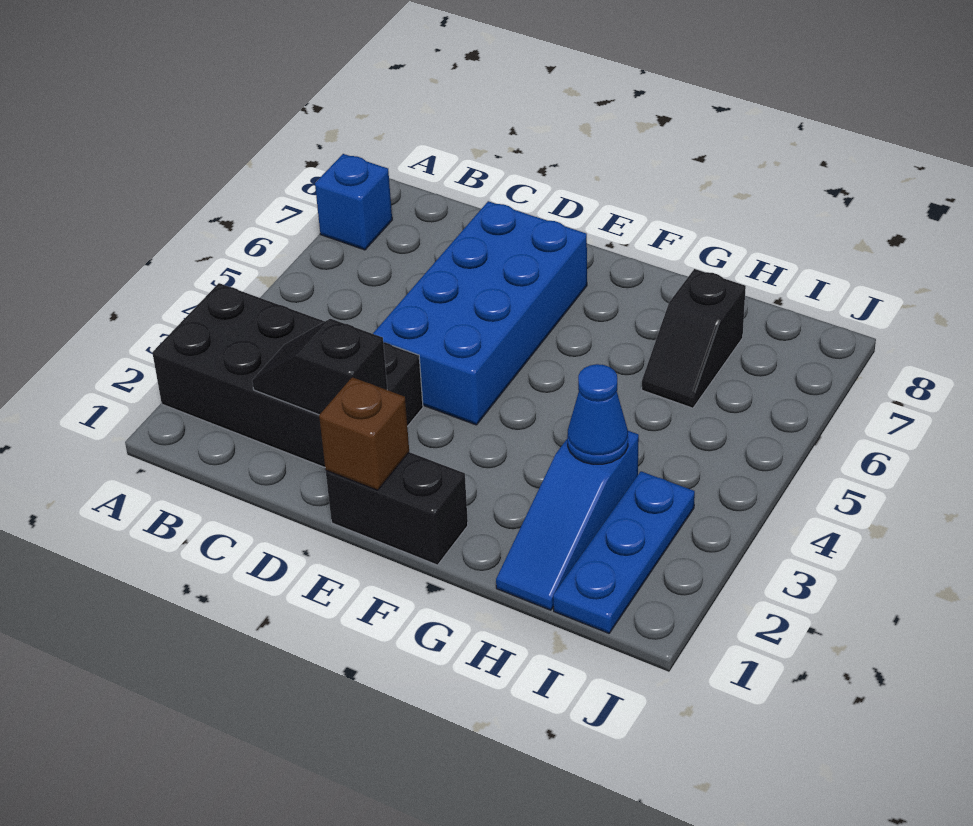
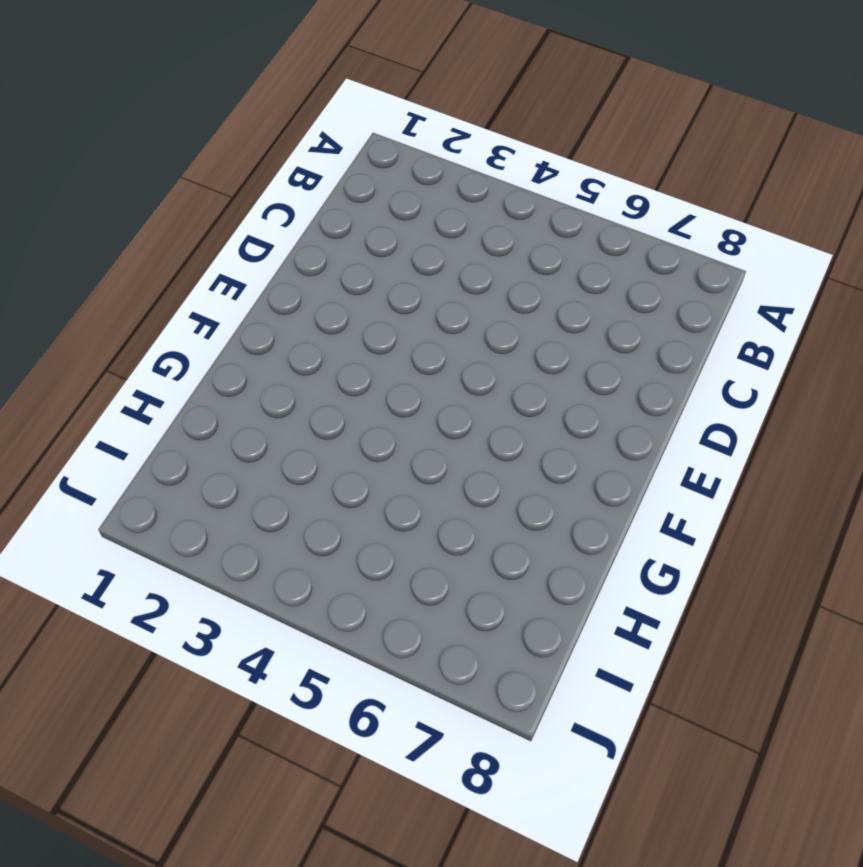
none -> black brick A2:D3 level 1
none -> blue brick A7 level 1

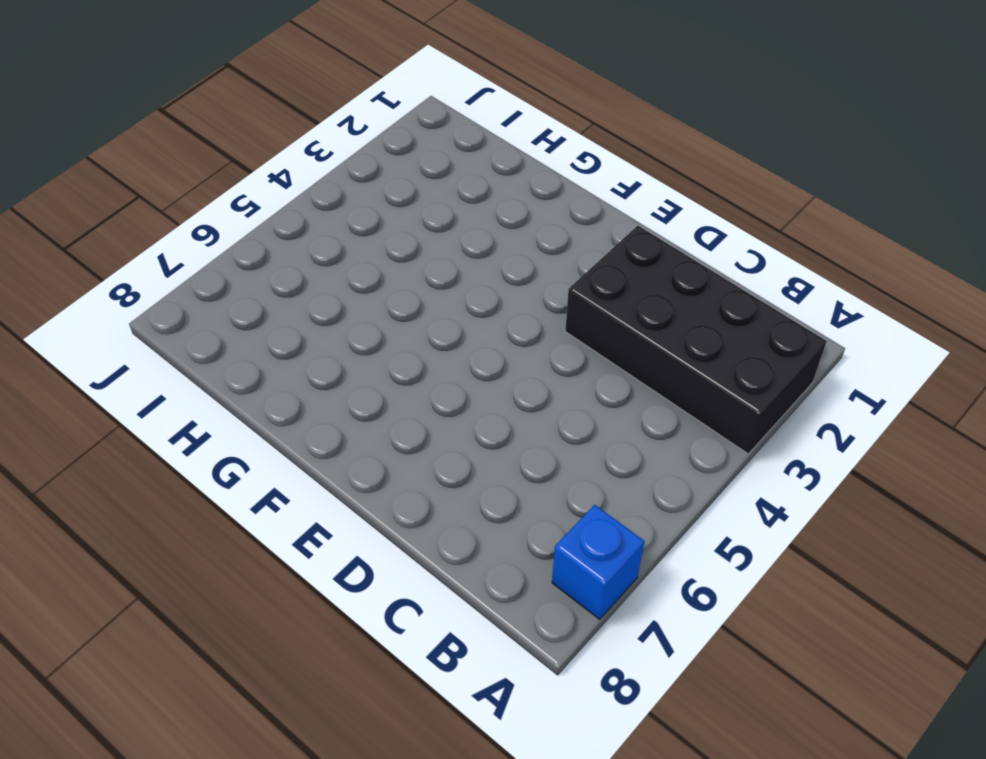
none -> blue brick D4:E7 level 1
none -> black brick E1:F1 level 1

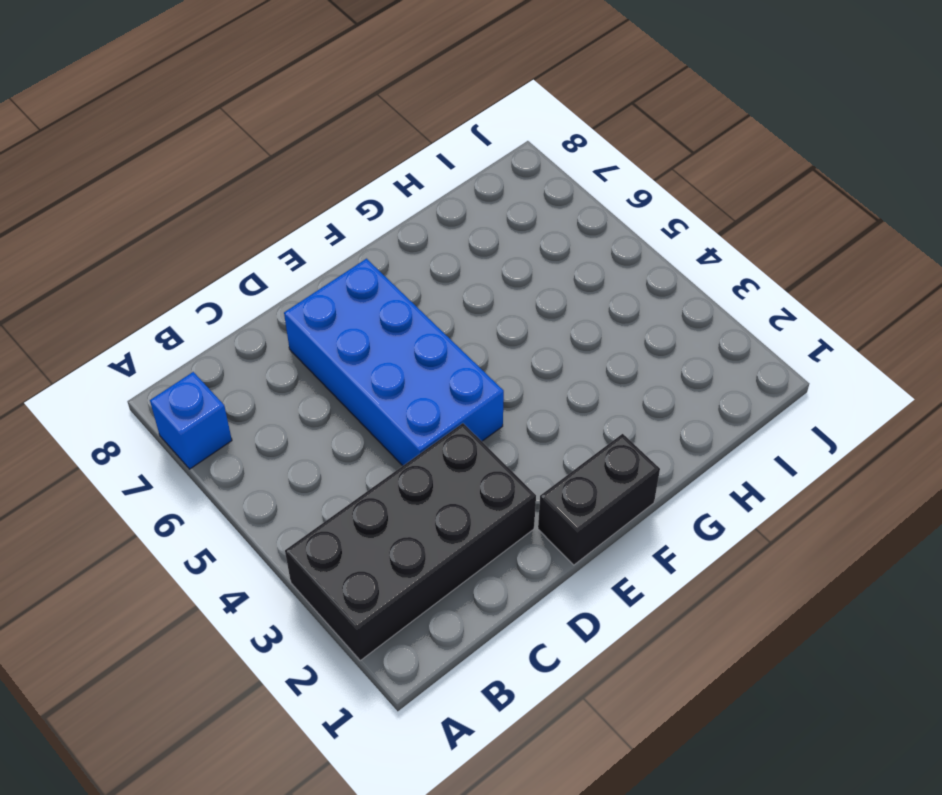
none -> blue slope H1:H3 level 1 top 3
none -> black slope H6:H7 level 1 top 7

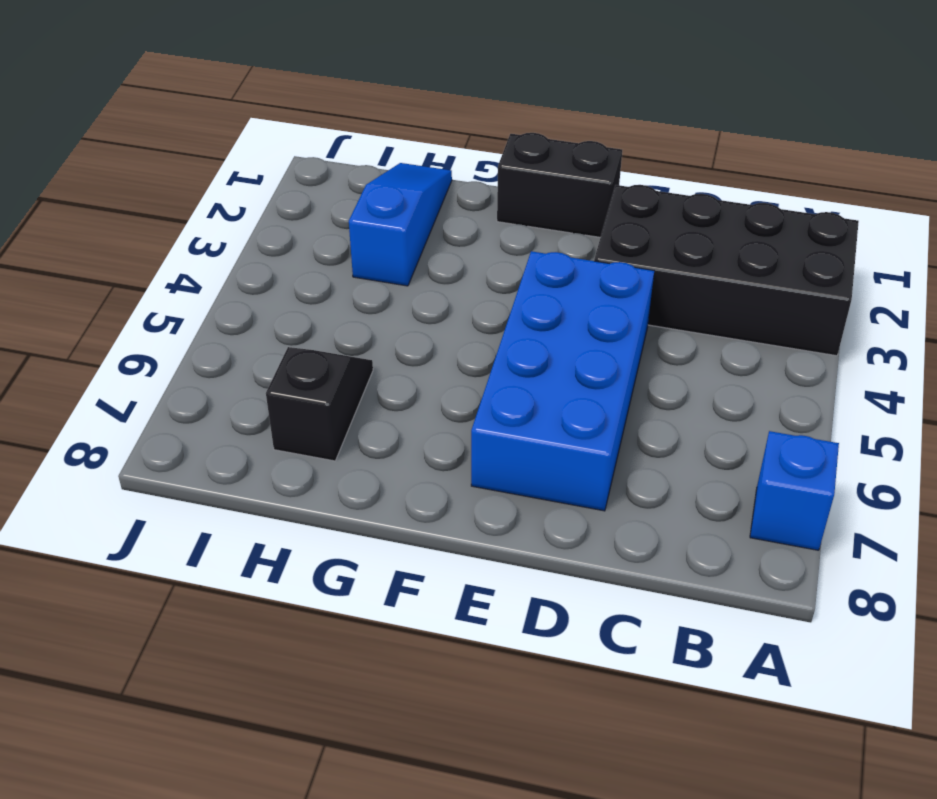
none -> blue plate I1:I3 level 1
none -> black slope C2:D2 level 2 top D

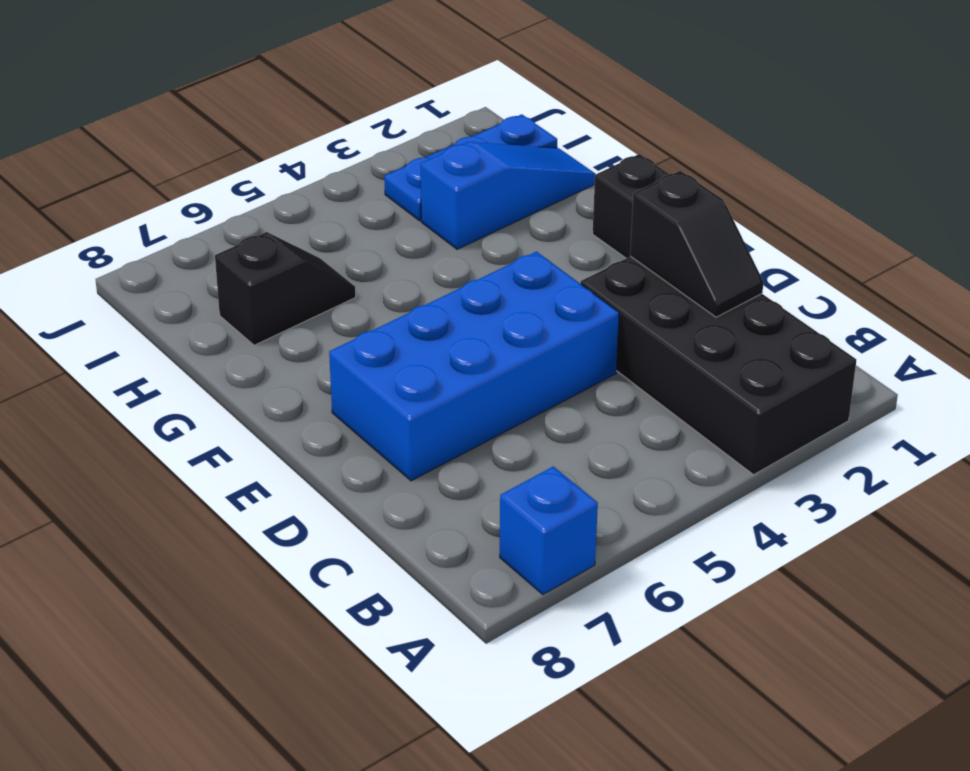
none -> brown brick E1 level 2
none -> blue cone H3 level 2

